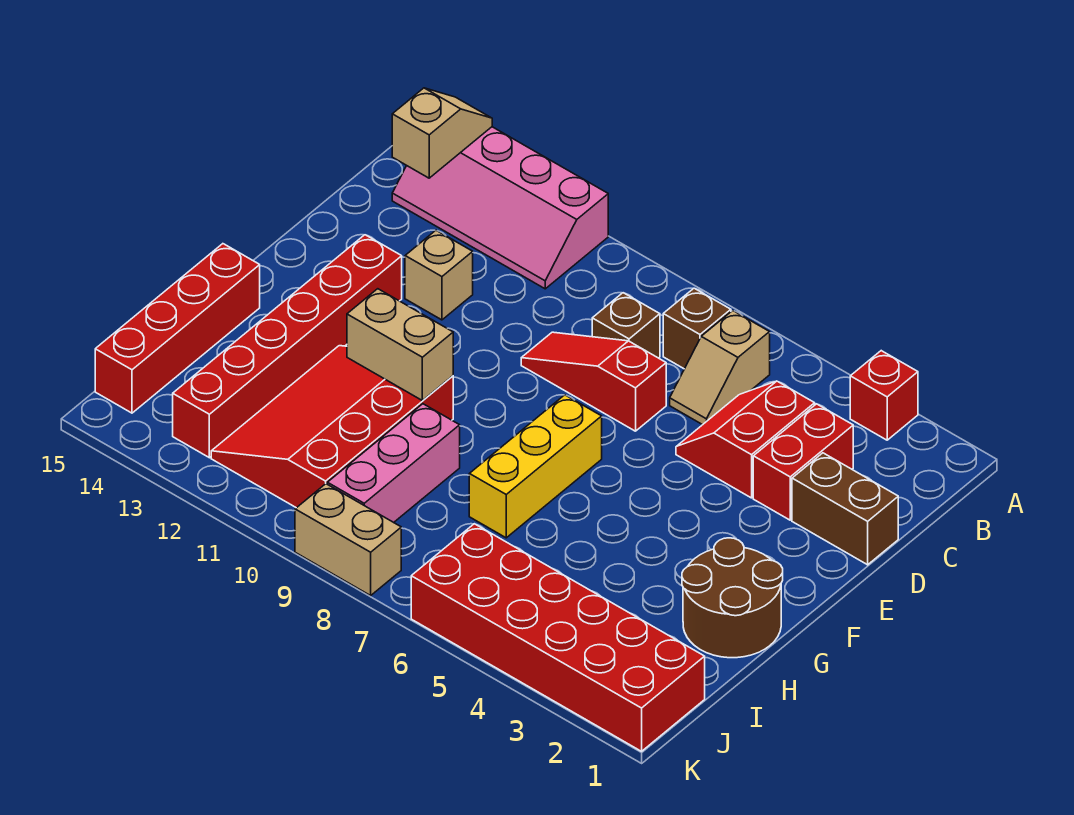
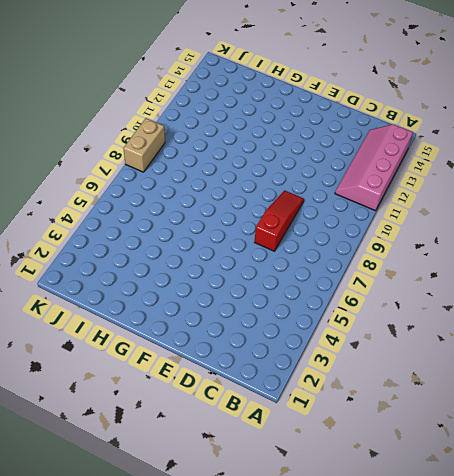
none -> red brick A3 level 1
none -> tan slope B6:C6 level 1 top B
none -> brown brick B7 level 1

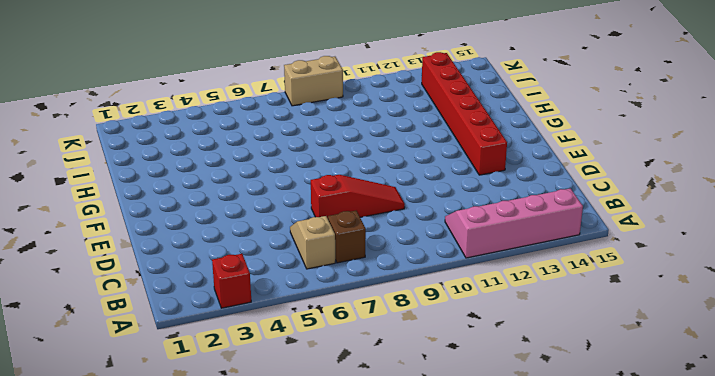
none -> red brick C3:D3 level 1
none -> red slope C4:D5 level 1 top 4
none -> brown brick C8 level 1

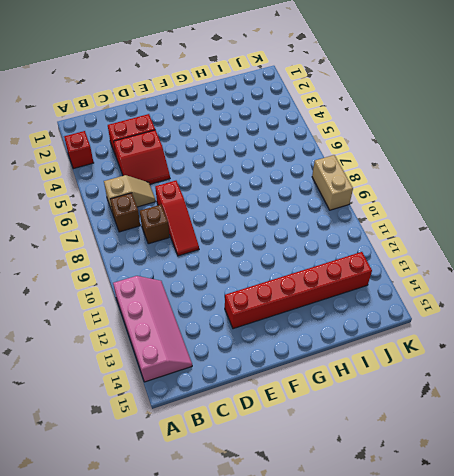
none -> brown brick D1:D2 level 1
none -> tan brick D12 level 1
none -> yellow brick F7:H7 level 1

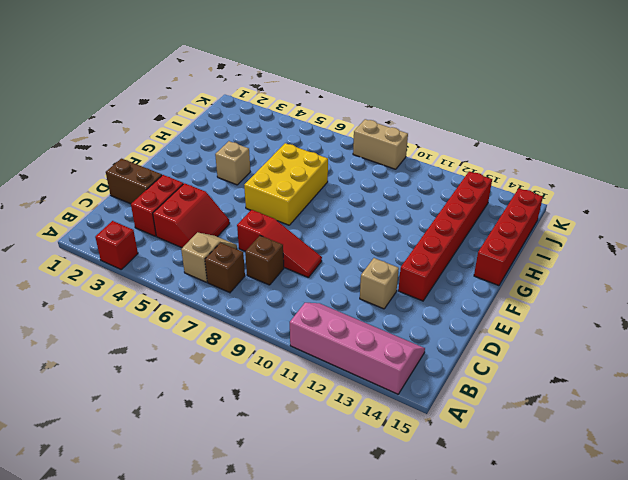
yellow brick F6:H7 level 1 -> yellow brick F7:H7 level 1
tan brick G4 level 1 -> none
none -> brown round brick G1:H2 level 1
none -> red slope G10:J12 level 1 top 10
none -> pink brick H9:J9 level 1

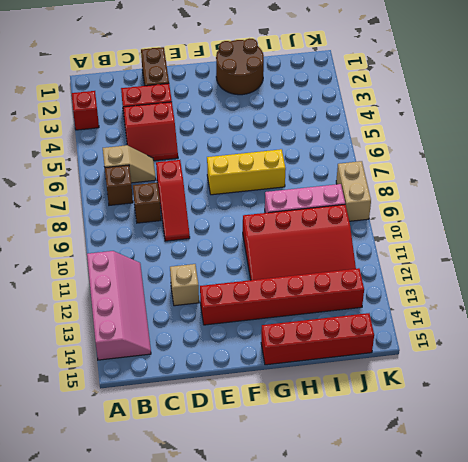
none -> red brick J1:K6 level 1
none -> tan slope A14:B14 level 2 top B
none -> tan brick G10:G11 level 2

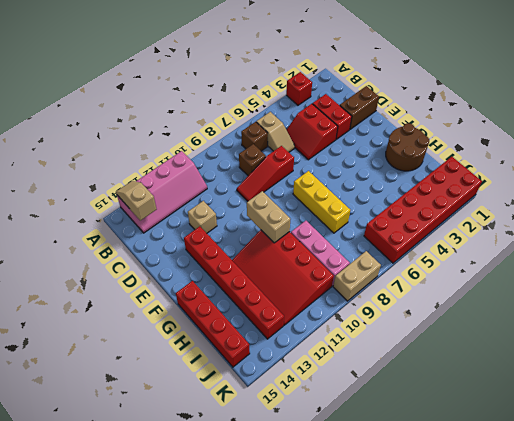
tan brick F10:G10 level 2 -> tan brick G10:G11 level 2

